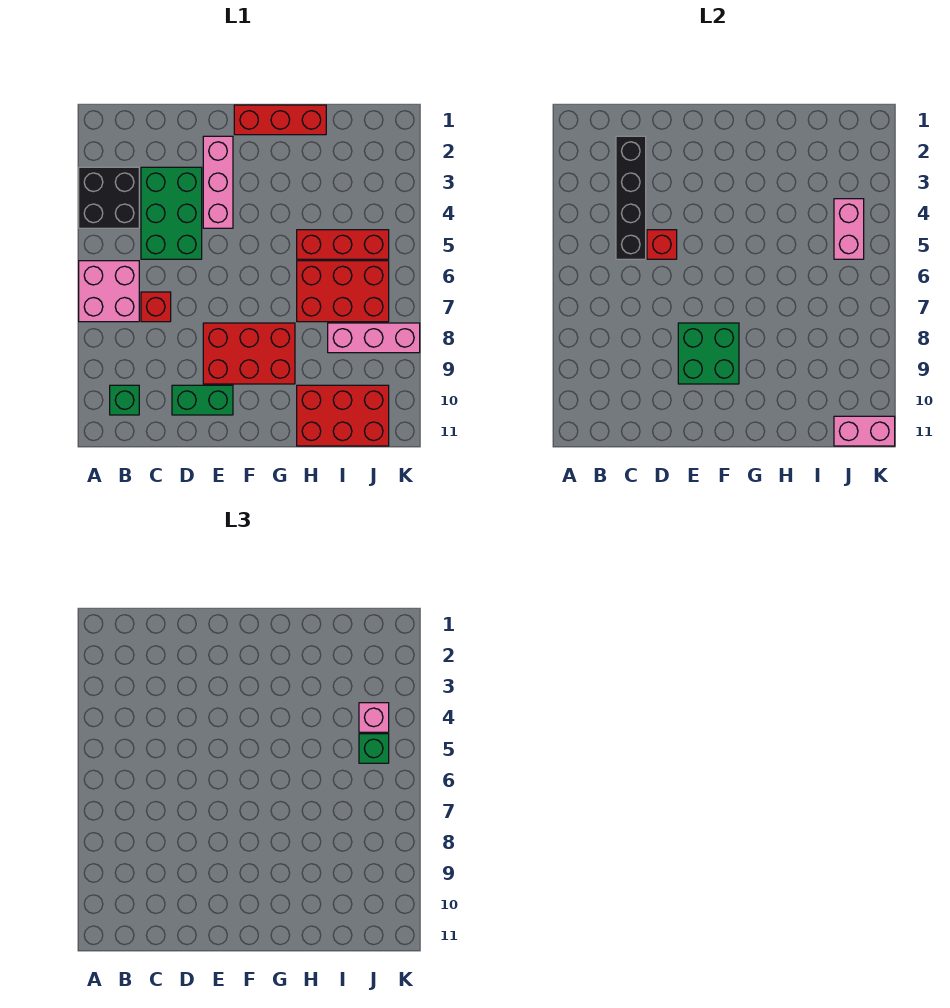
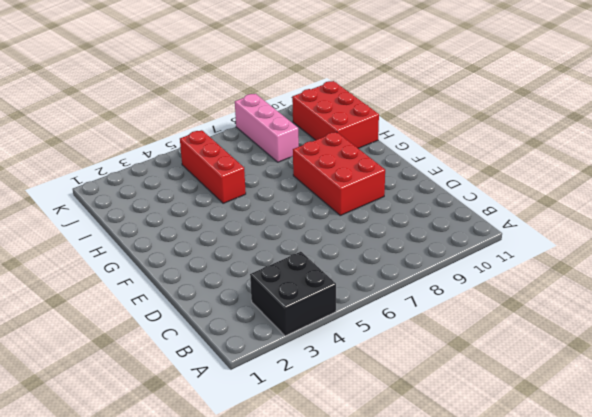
none -> pink brick A6:B7 level 1
none -> green brick B10 level 1
none -> green brick C3:D5 level 1

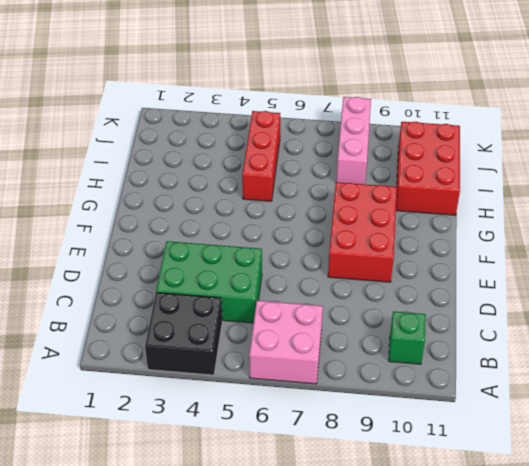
none -> red brick C7 level 1
none -> green brick D10:E10 level 1
none -> pink brick E2:E4 level 1

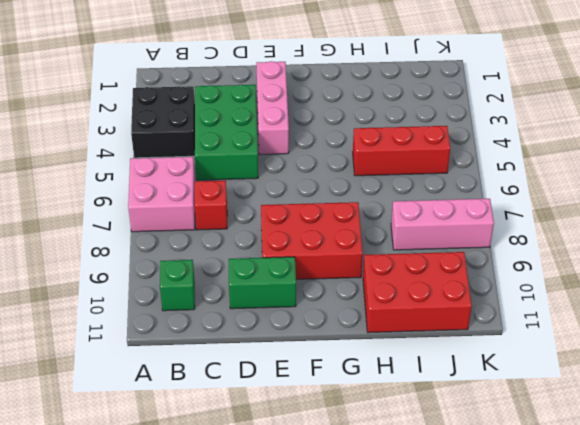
none -> red brick F1:H1 level 1
none -> red brick H6:J7 level 1
none -> black brick C2:C5 level 2

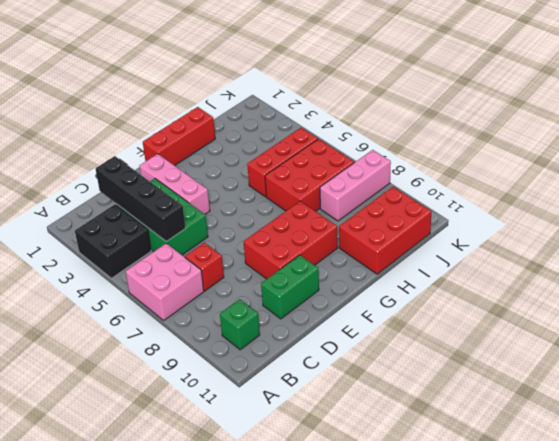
none -> red brick D5 level 2
none -> green brick E8:F9 level 2
none -> pink brick J4:J5 level 2

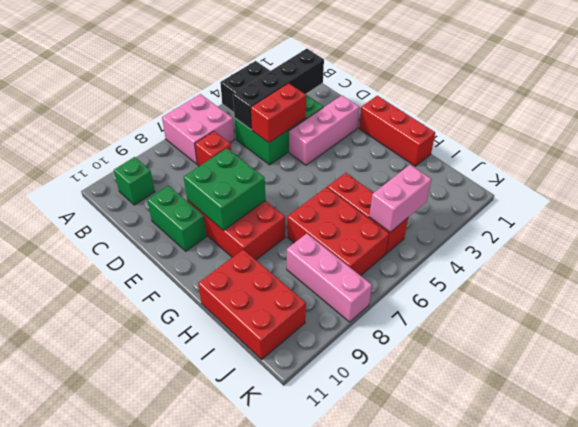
red brick D4:D5 level 2 -> red brick D5 level 2
none -> pink brick J11:K11 level 2
none -> pink brick J4 level 3
none -> green brick J5 level 3

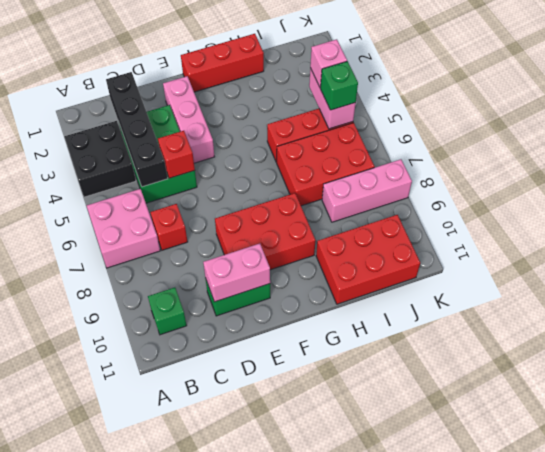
pink brick D10:E10 level 2 -> pink brick J11:K11 level 2
none -> green brick E8:F9 level 2

